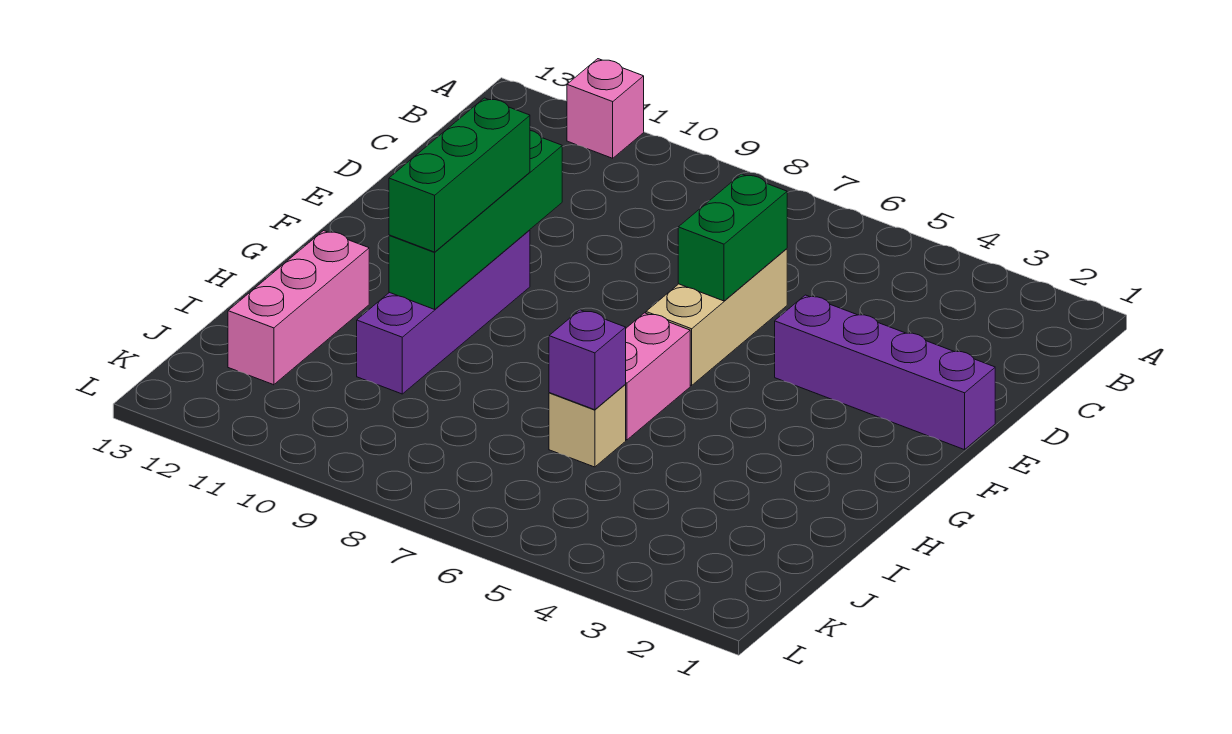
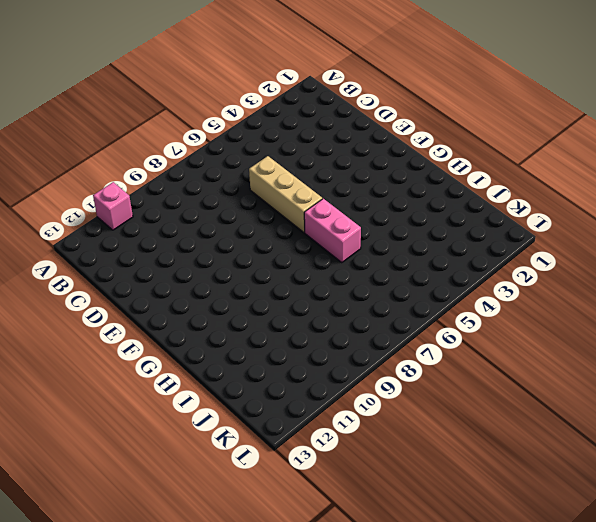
none -> purple brick E1:E4 level 1
none -> purple brick F10:I10 level 1

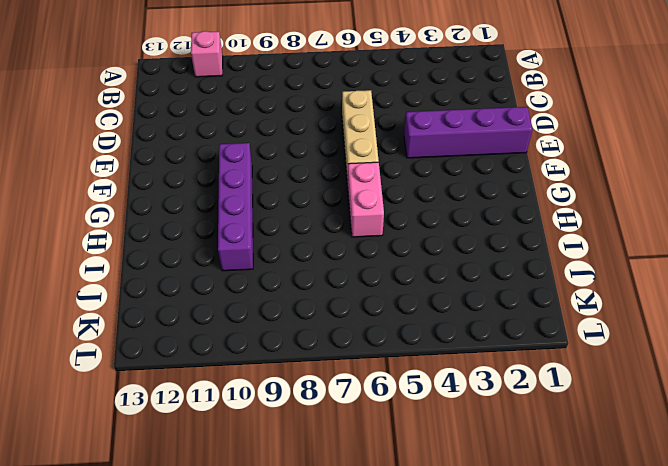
none -> pink brick H12:J12 level 1
none -> tan brick I6 level 1

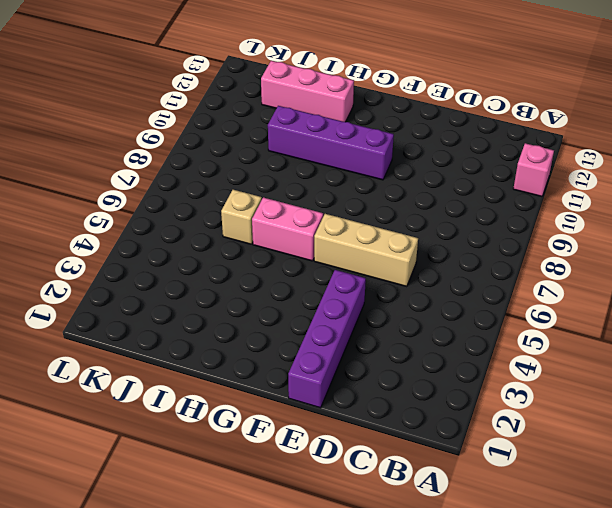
none -> green brick D6:E6 level 2
none -> green brick E10:H10 level 2

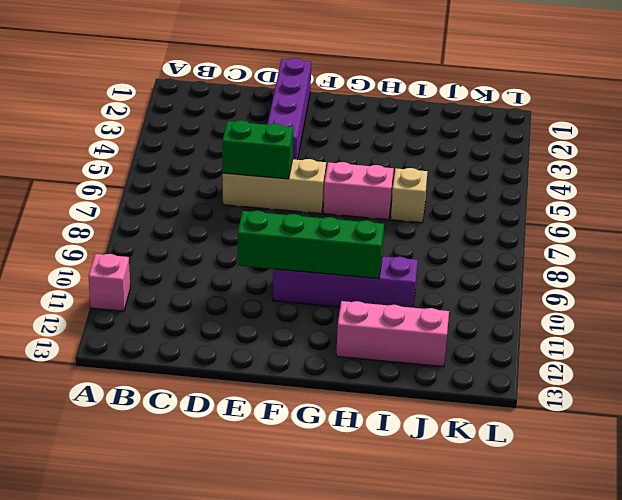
none -> purple brick I6 level 2
none -> green brick F10:H10 level 3

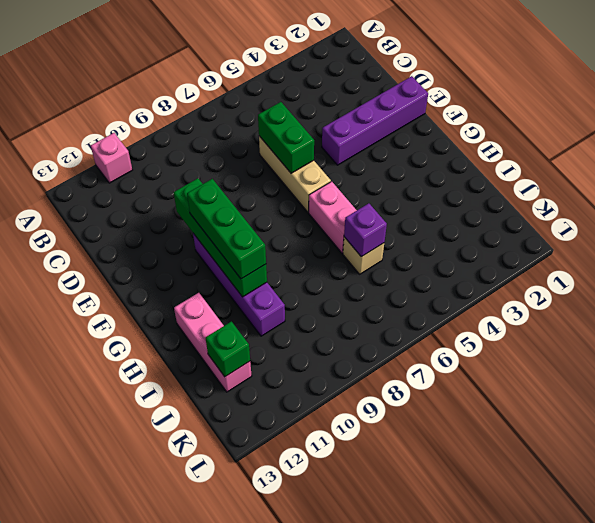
green brick J12 level 2 -> none

